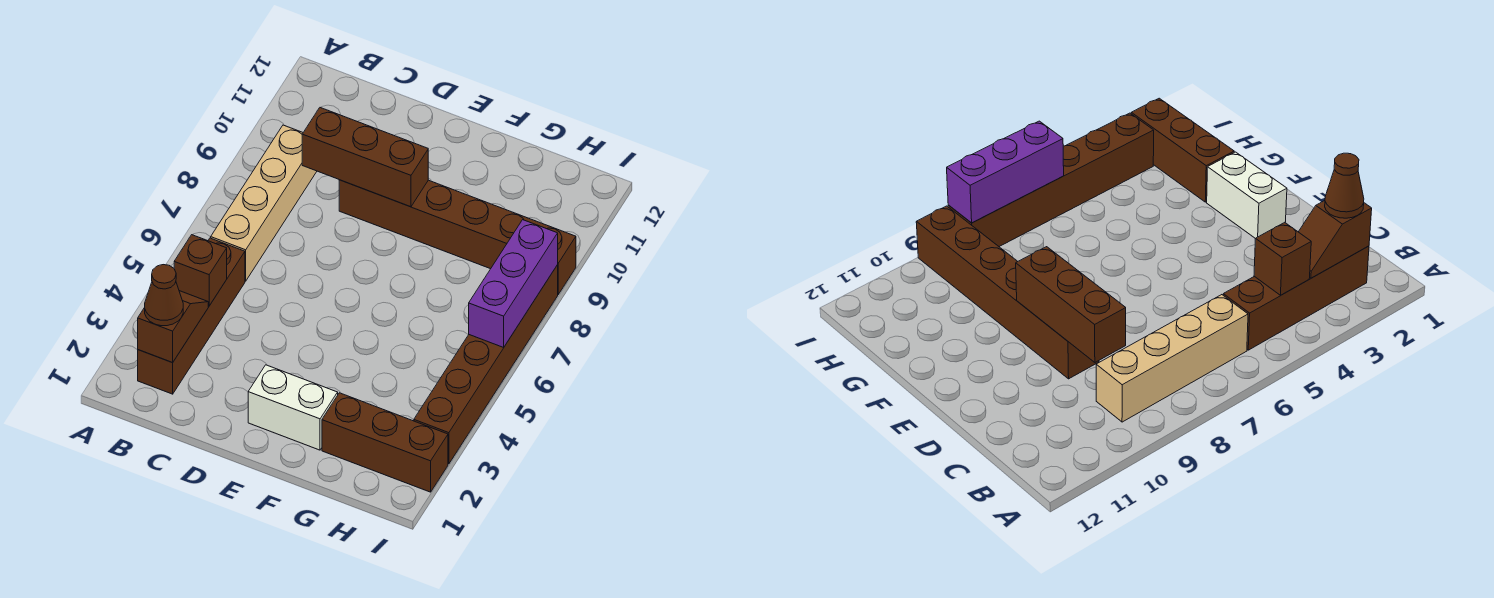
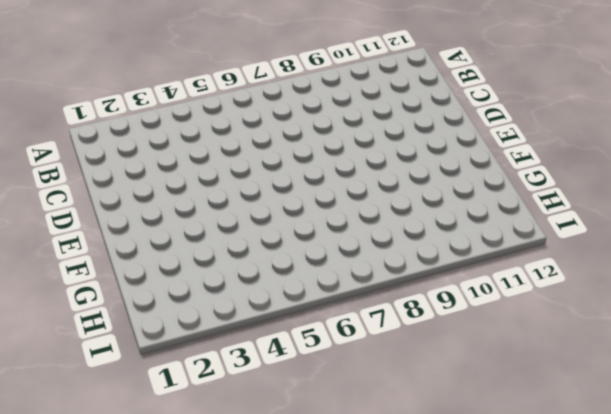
none -> brown brick B2:B5 level 1
none -> tan brick B6:B9 level 1

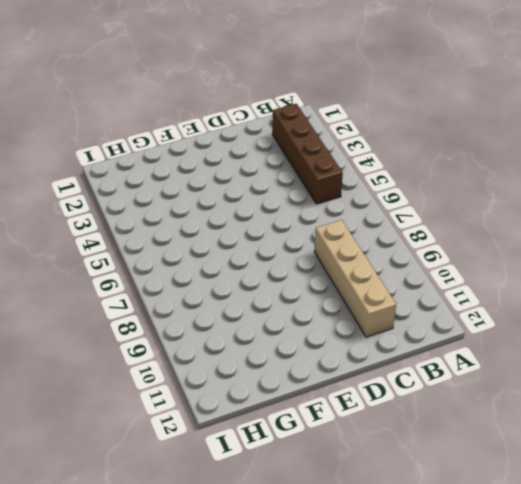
tan brick C8:C11 level 1 -> tan brick B6:B9 level 1
none -> brown brick D9:I9 level 1
none -> white brick E2:F2 level 1

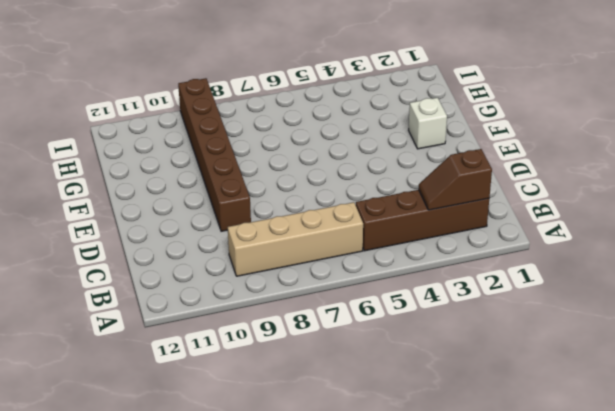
white brick F2 level 1 -> white brick E2:F2 level 1
none -> brown brick G2:I2 level 1
none -> brown brick I3:I8 level 1

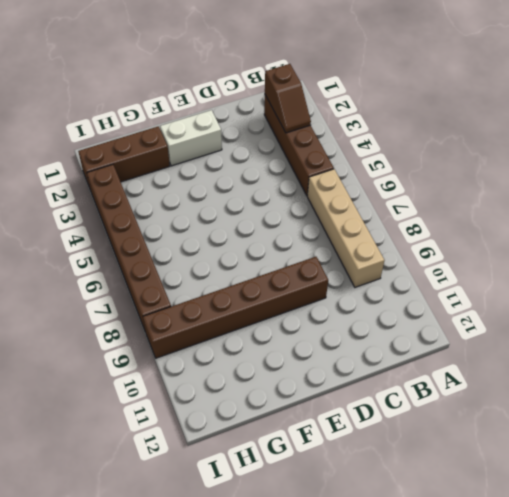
none -> brown brick B4 level 2
none -> brown brick C9:E9 level 2

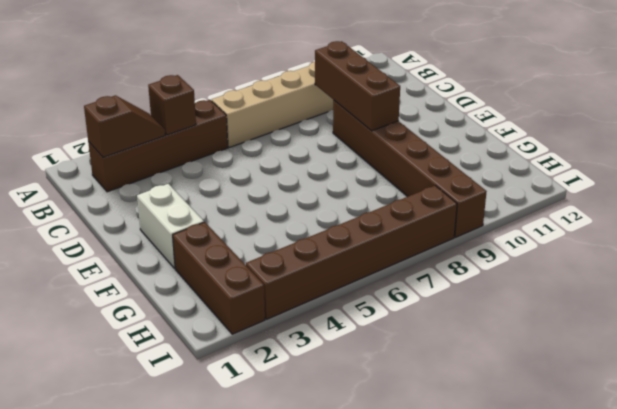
none -> purple brick I6:I8 level 2
none -> brown cone B2 level 3

